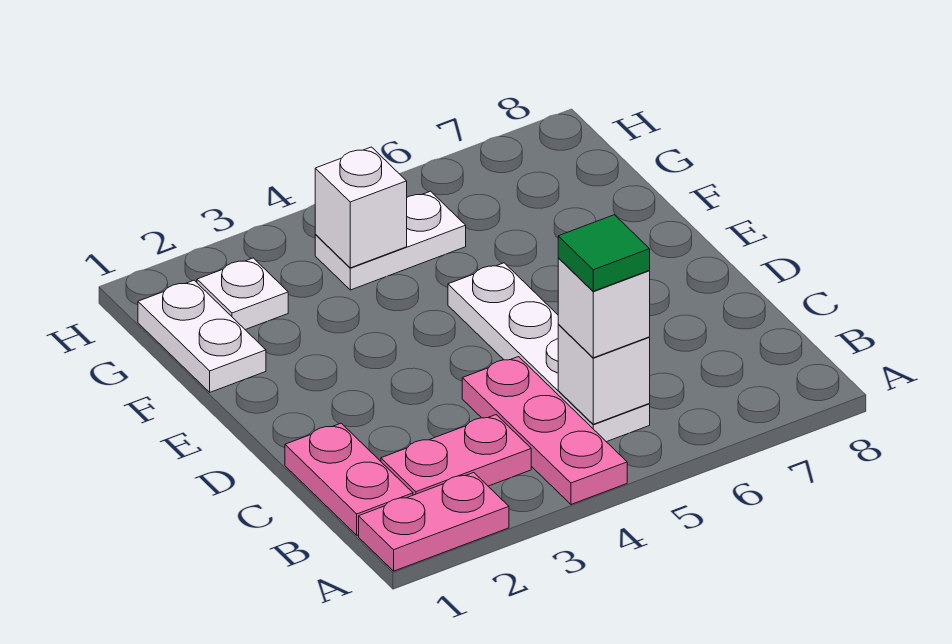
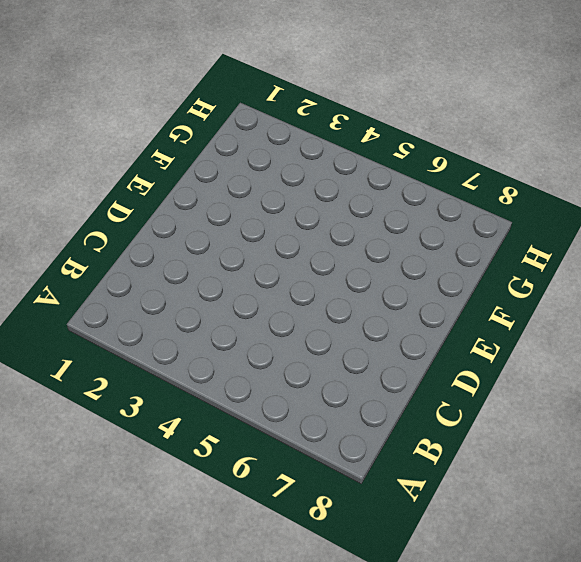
none -> pink plate A1:A2 level 1
none -> pink plate A4:C4 level 1
none -> pink plate B1:C1 level 1

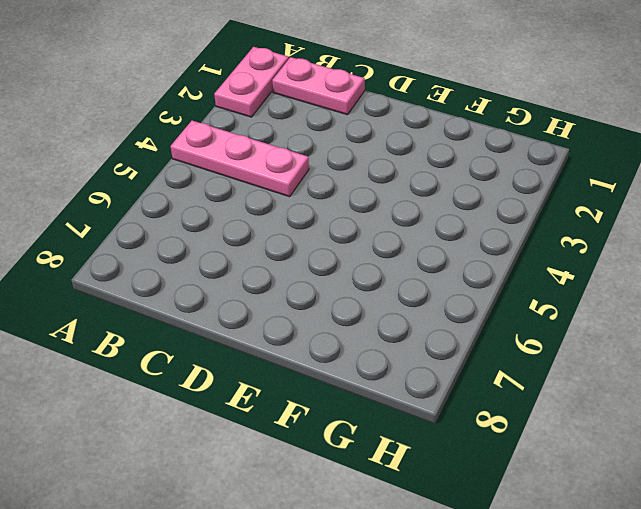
none -> pink plate B2:B3 level 1
none -> white plate B5:E5 level 1
none -> white plate F1:G1 level 1

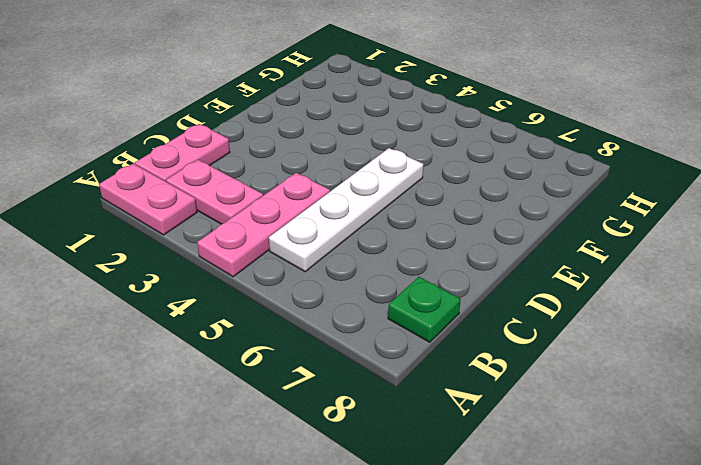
green plate B8 level 1 -> none
none -> white plate F1:G1 level 1
none -> white plate G2 level 1
none -> white plate G4:G5 level 1

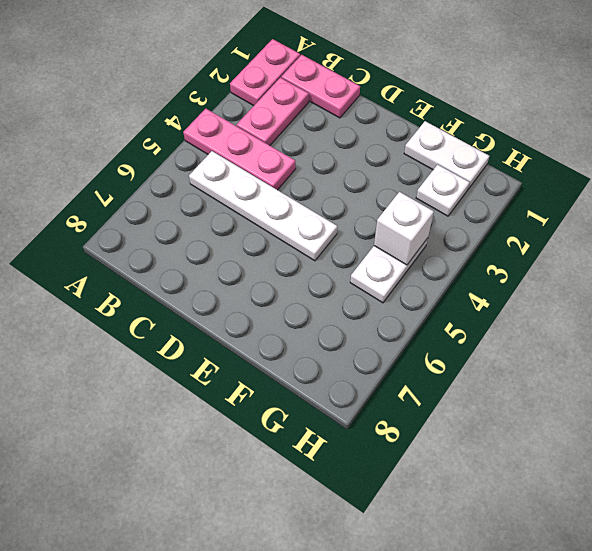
none -> white brick B5 level 2
none -> white brick B5 level 3
none -> green tile B5 level 4

